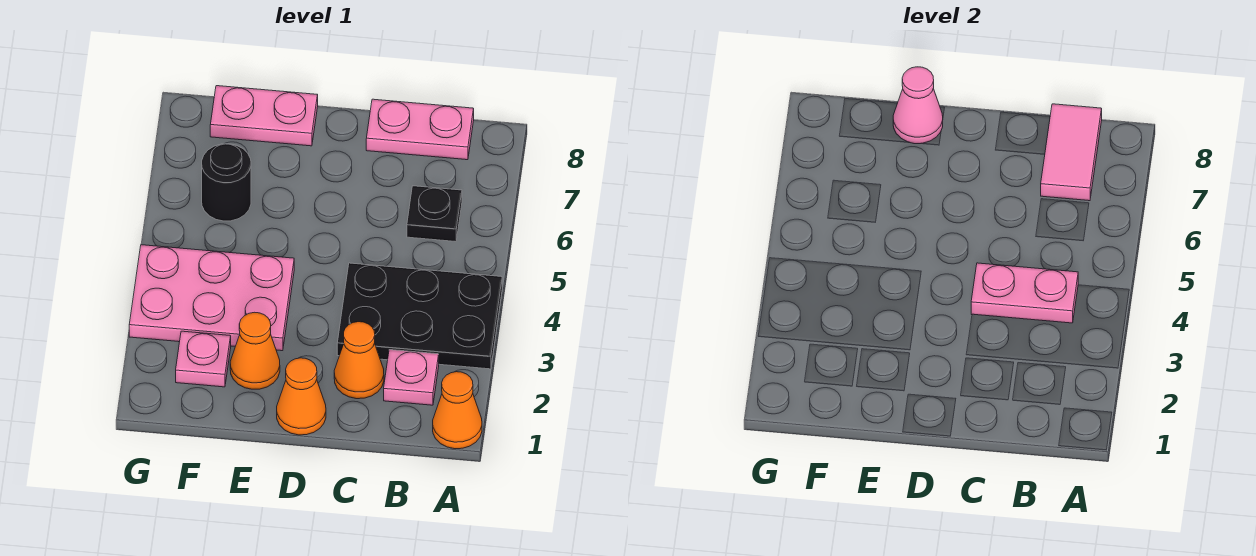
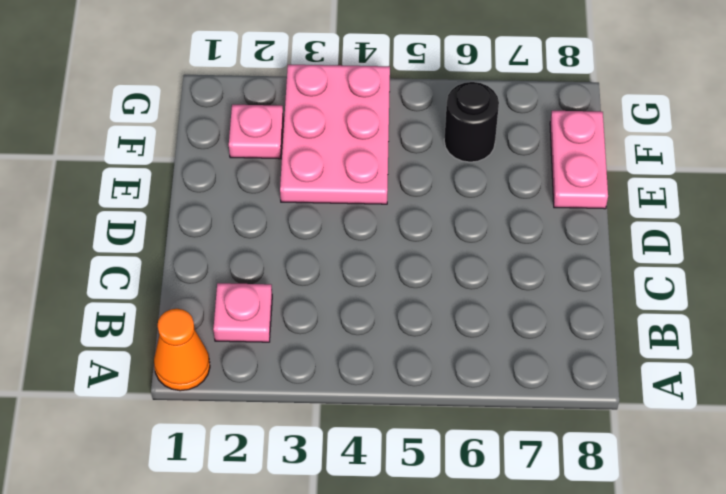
none -> black plate A3:C4 level 1
none -> black plate B6 level 1
none -> pink plate B8:C8 level 1

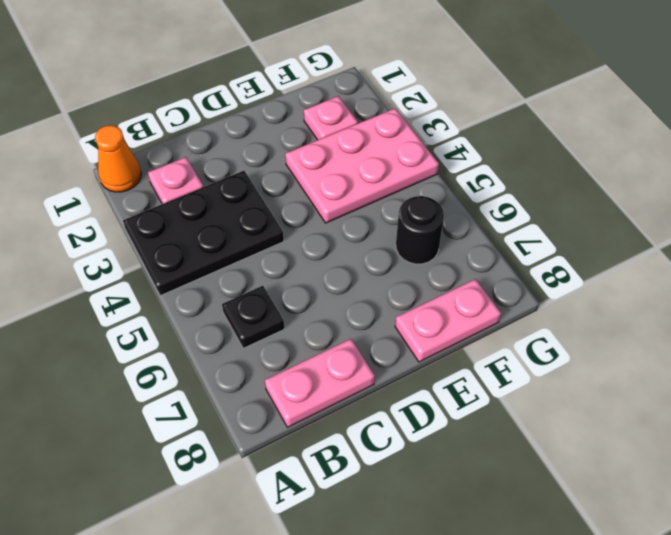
none -> orange cone C2 level 1
none -> orange cone D1 level 1
none -> orange cone E2 level 1

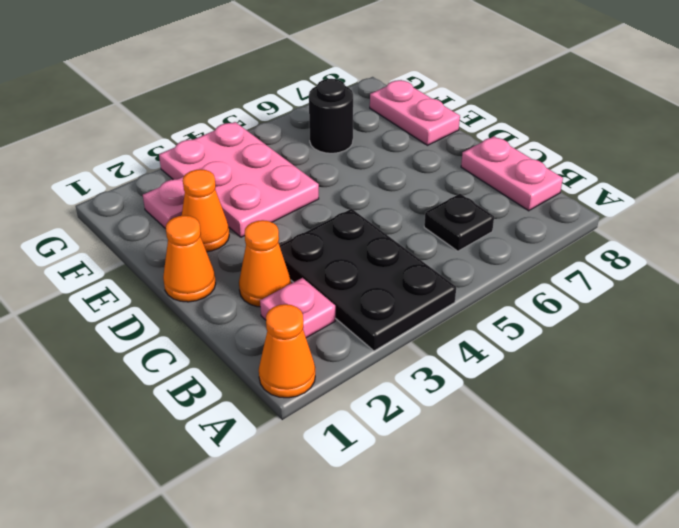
none -> pink plate B4:C4 level 2
none -> pink tile B7:B8 level 2
none -> pink cone E8 level 2

